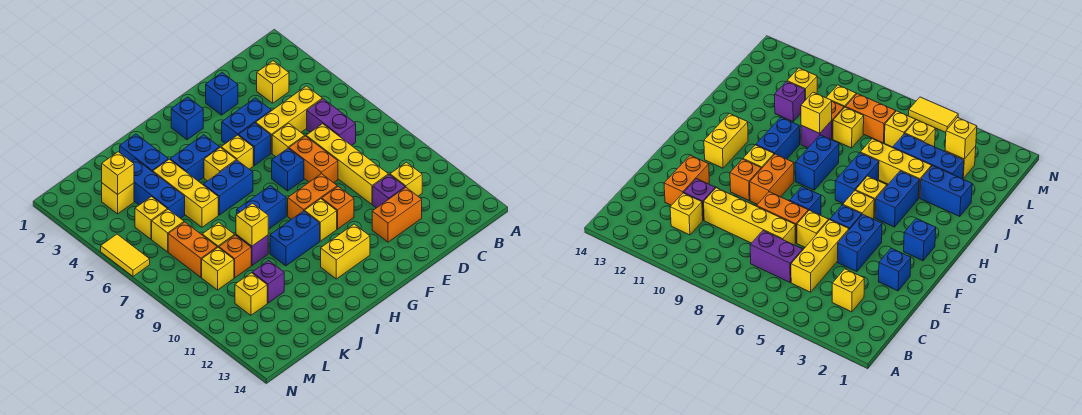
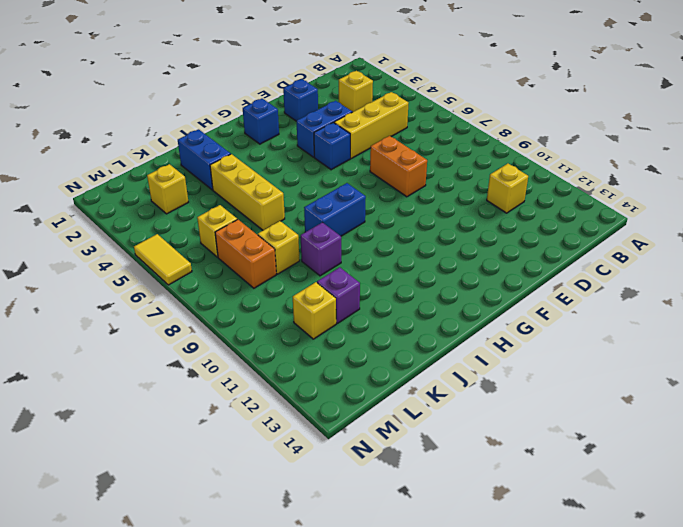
none -> purple brick C6:C7 level 1
none -> yellow brick D7:D10 level 1
none -> purple brick D11 level 1
none -> orange brick D12:E12 level 1

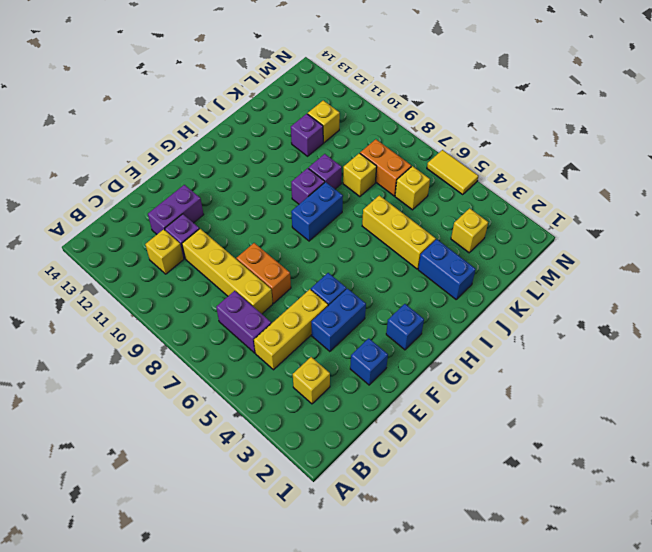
purple brick D12:E12 level 1 -> orange brick D12:E12 level 1
purple brick I9 level 1 -> none
none -> yellow brick E6 level 1
none -> blue brick F7 level 1
none -> orange brick F9:G9 level 1
none -> orange brick F10 level 1

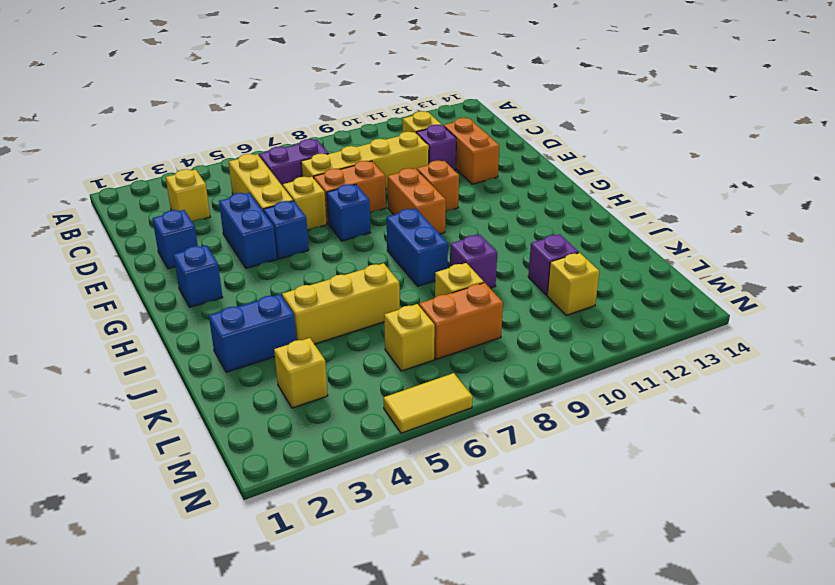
none -> yellow brick G5 level 1
none -> yellow brick G10 level 1
none -> yellow brick G12:H12 level 1
none -> blue brick H4:I4 level 1

